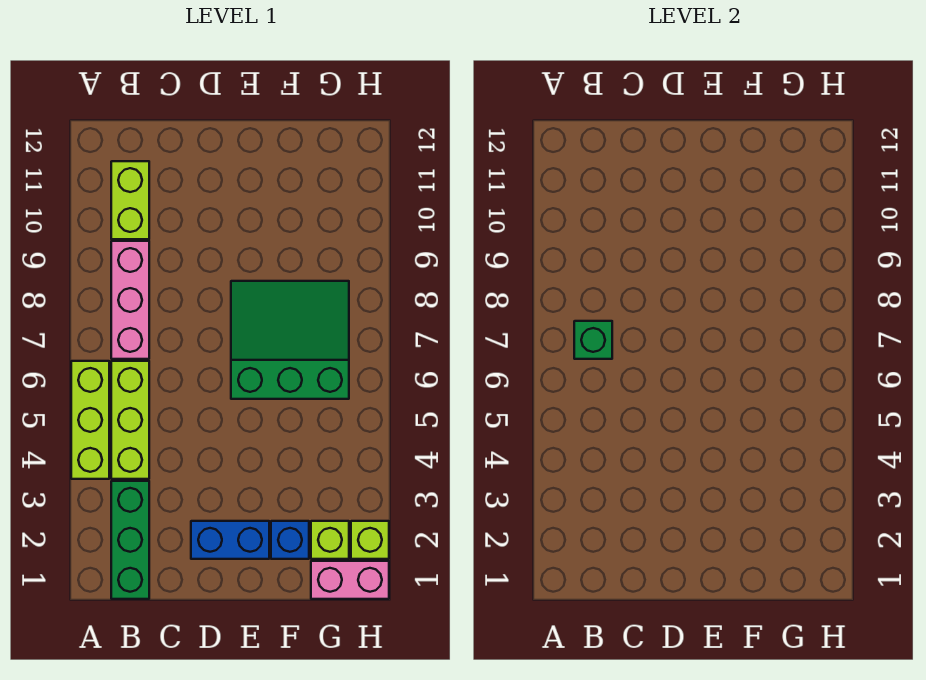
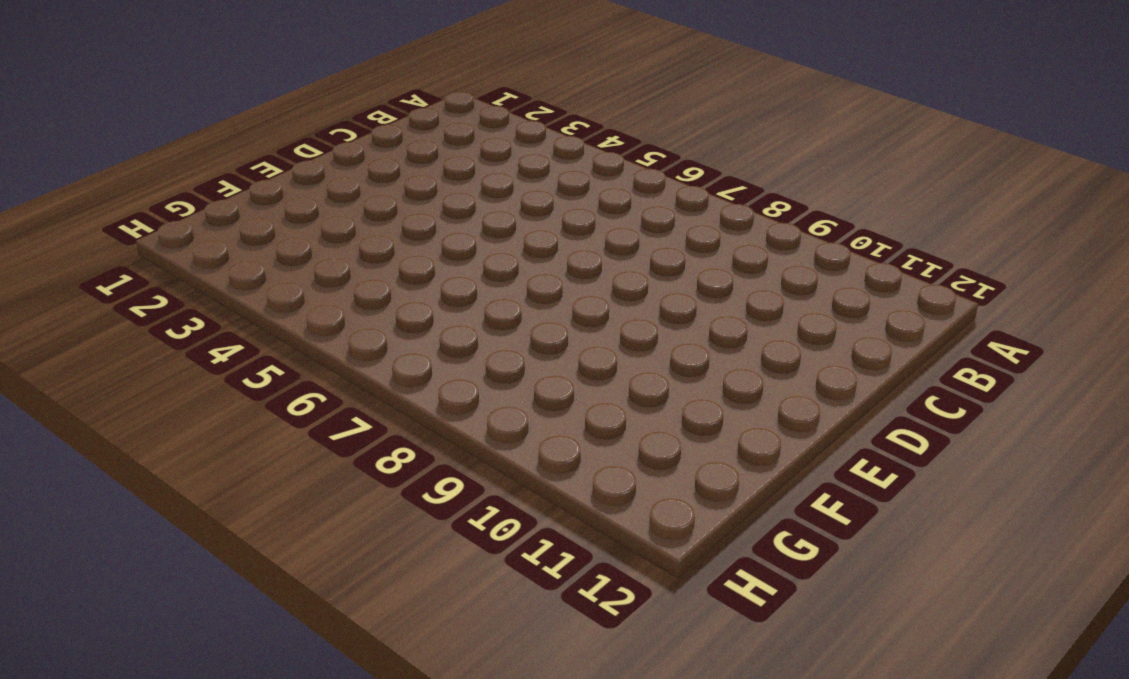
none -> lime brick A4:A6 level 1
none -> green brick B1:B3 level 1
none -> lime brick B4:B6 level 1

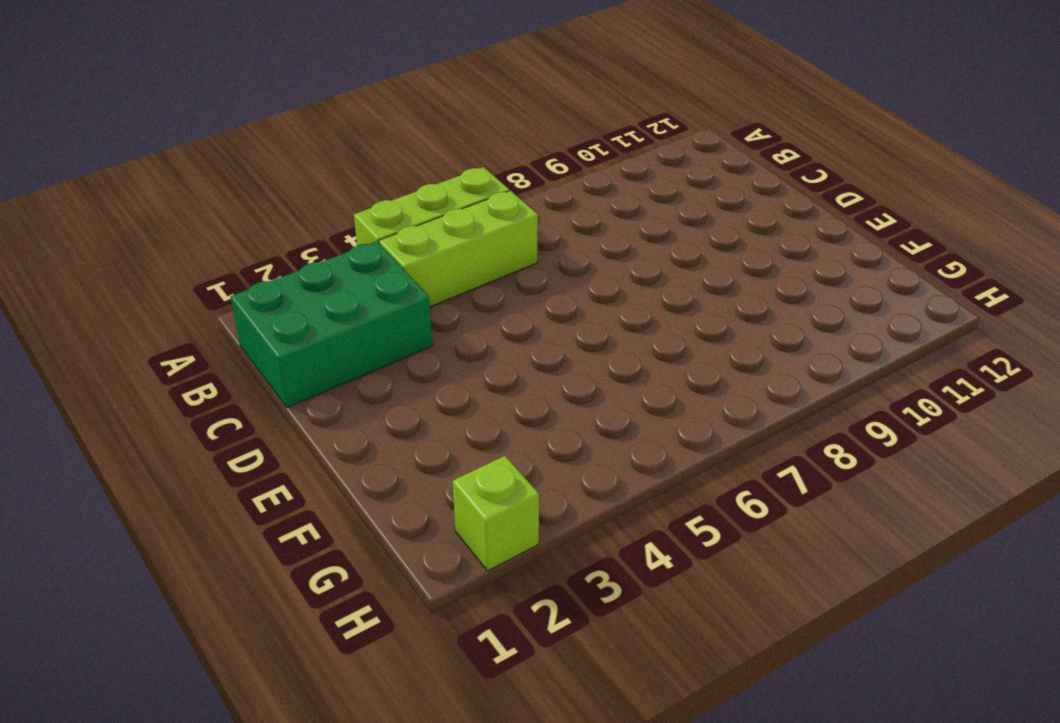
green brick B1:C3 level 1 -> green brick B1:B3 level 1
none -> pink brick B7:B9 level 1
none -> lime brick B10:B11 level 1
none -> blue brick D2:E2 level 1

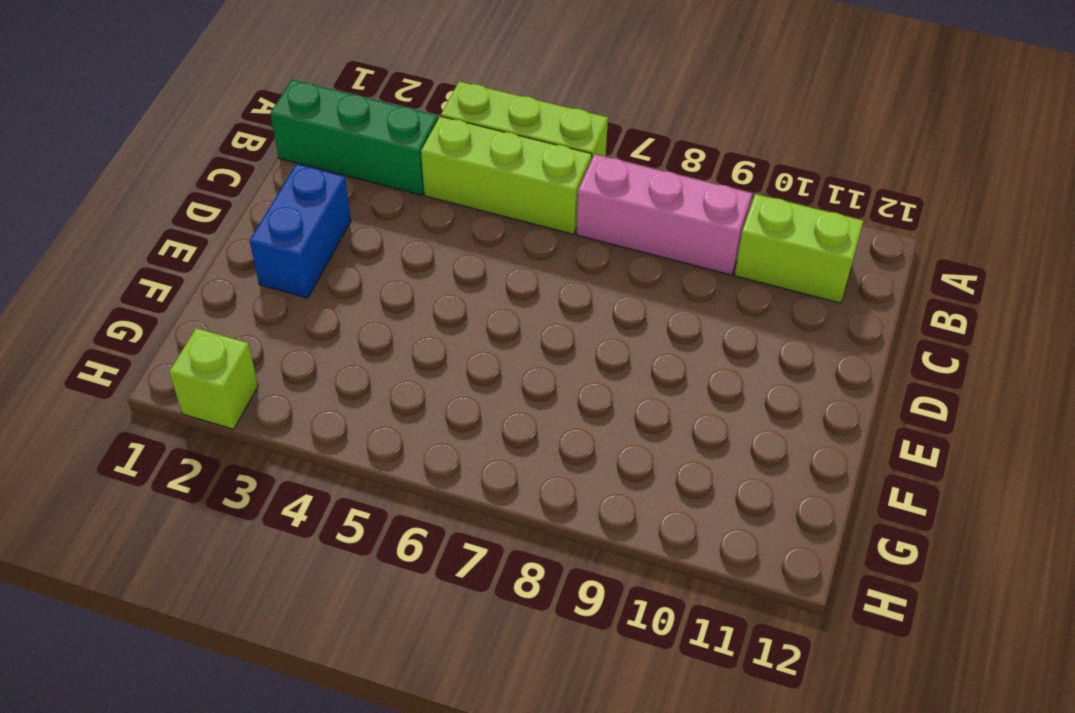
none -> green slope E6:G8 level 1 top 6
none -> blue brick F2 level 1
none -> pink brick G1:H1 level 1

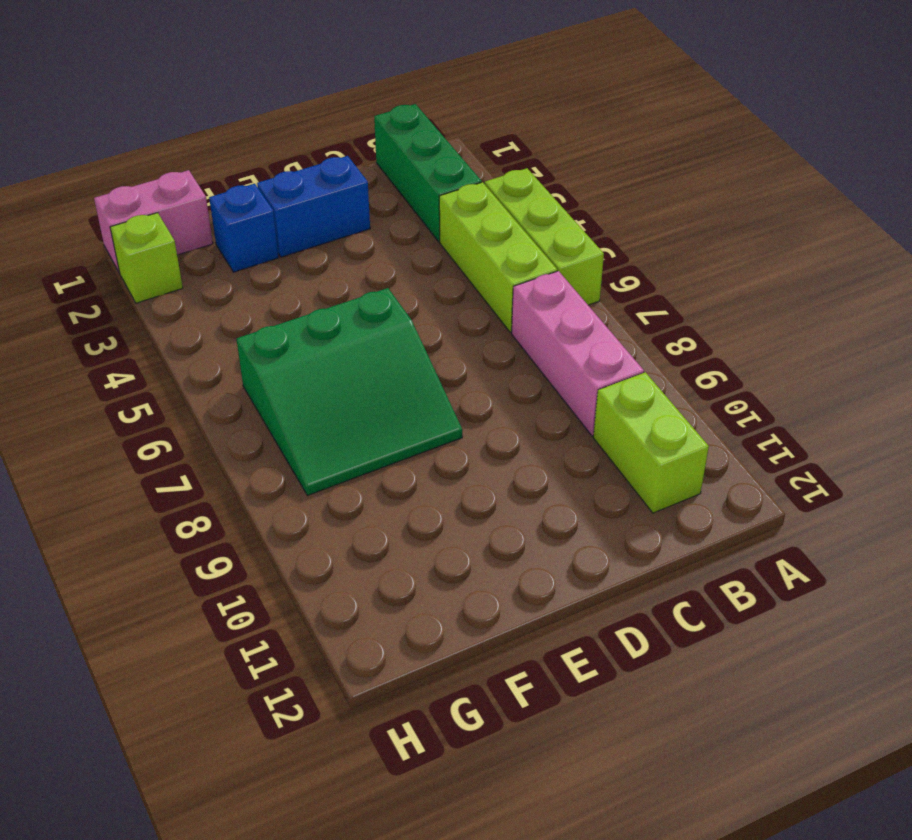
none -> lime brick G2 level 1
none -> green brick B7 level 2

